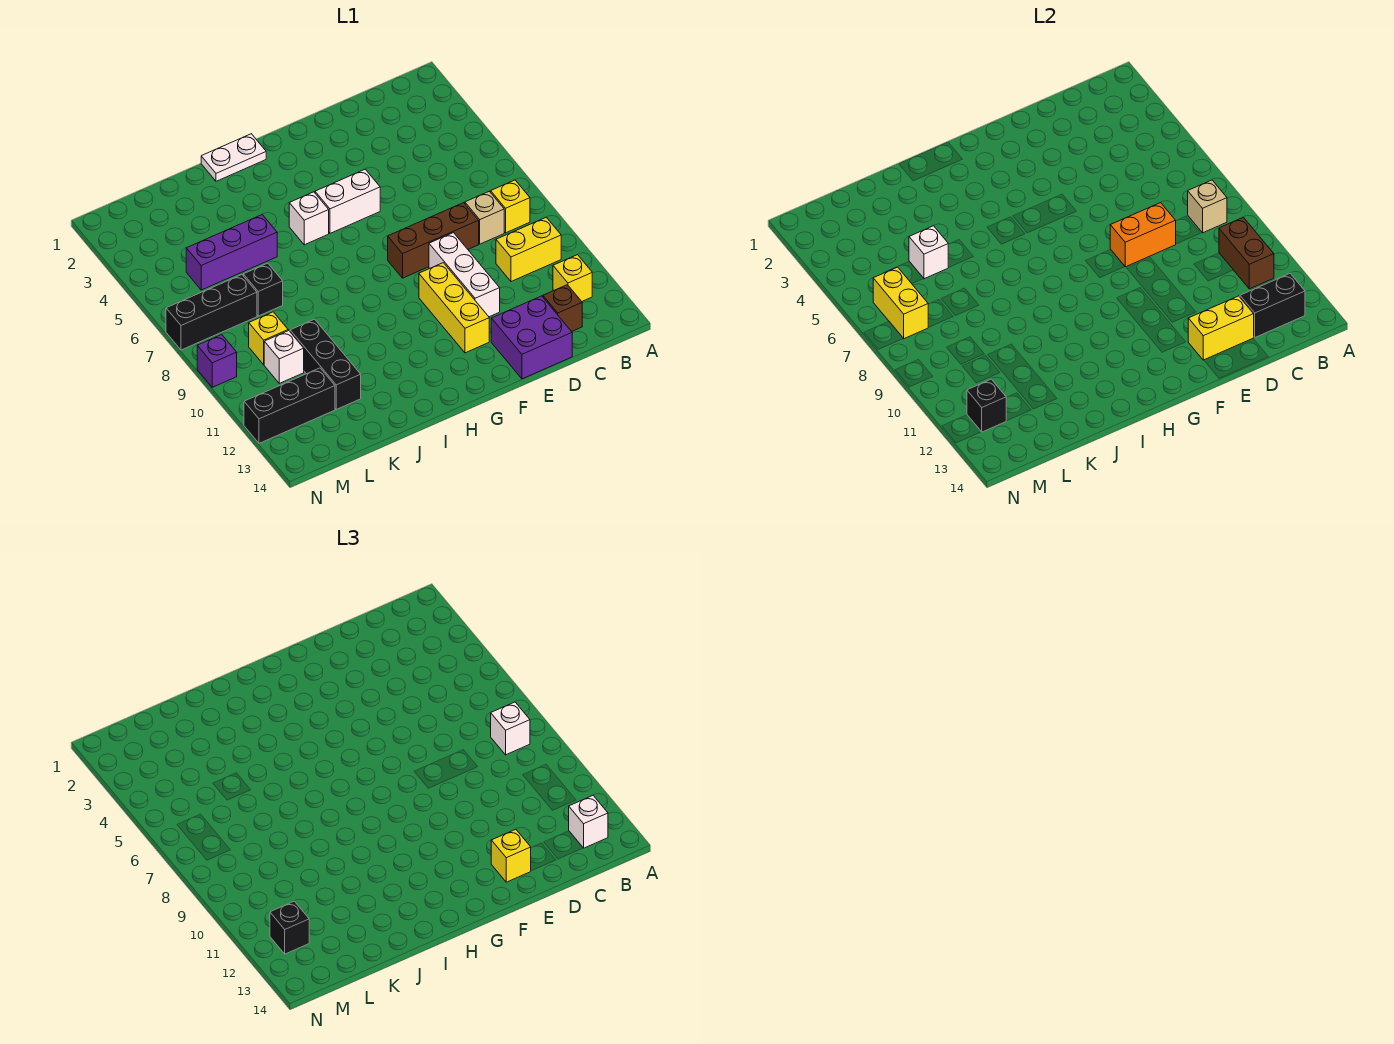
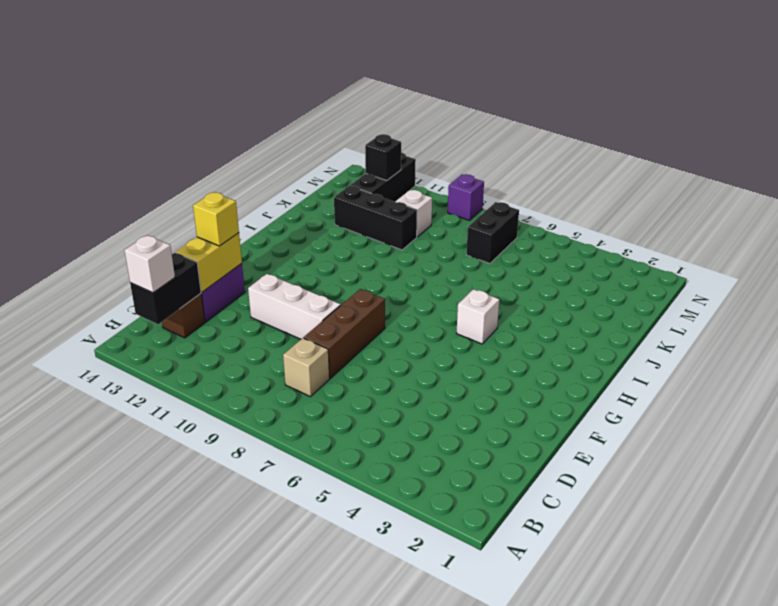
black brick L7:M7 level 1 -> black brick L7:N7 level 1
none -> yellow brick B8 level 1
none -> yellow brick B10:C10 level 1
none -> yellow brick B12 level 1
none -> white brick F5:G5 level 1

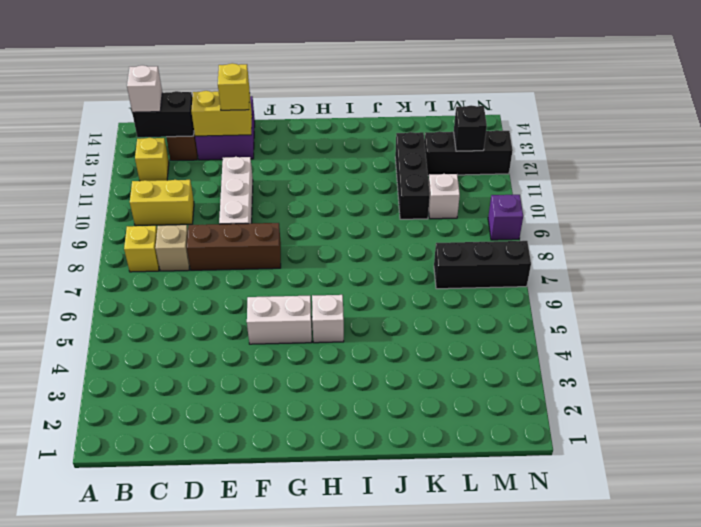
none -> yellow brick F10:F12 level 1
none -> white plate H1:I1 level 1
none -> purple brick J5:L5 level 1
none -> black brick K7 level 1

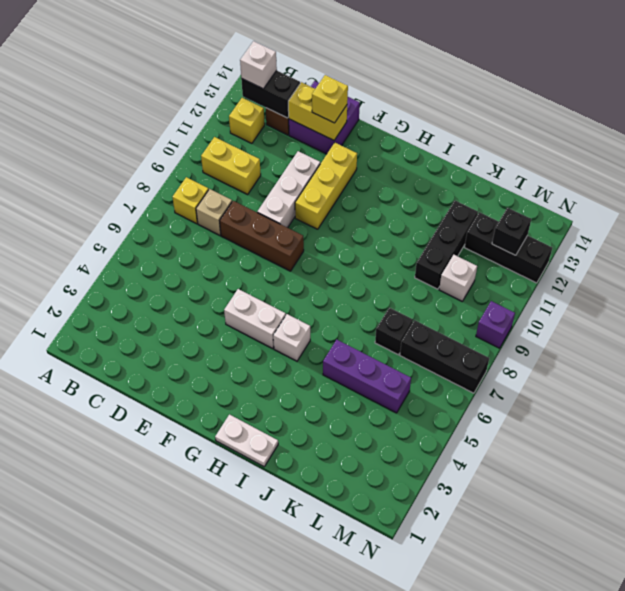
none -> yellow brick L9 level 1
none -> tan brick B8 level 2
none -> brown brick B10:B11 level 2
none -> orange brick D8:E8 level 2

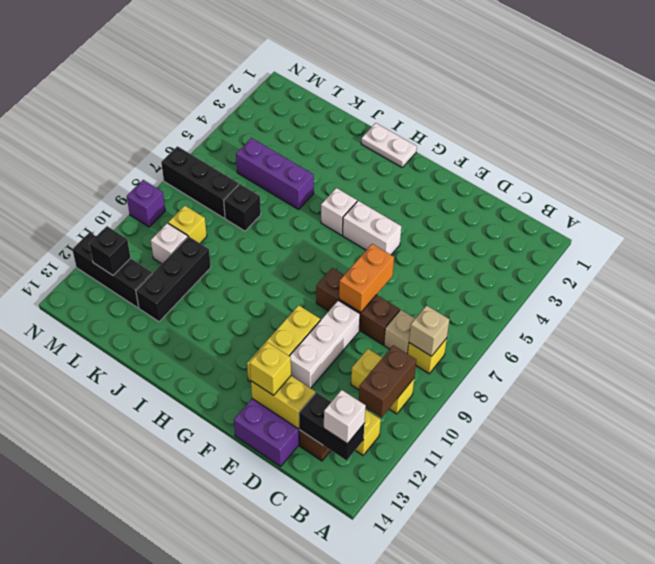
orange brick E7:E8 level 2 -> orange brick D8:E8 level 2
none -> white brick K5 level 2
none -> yellow brick M6:M7 level 2
none -> white brick B8 level 3
none -> black brick M12 level 3

